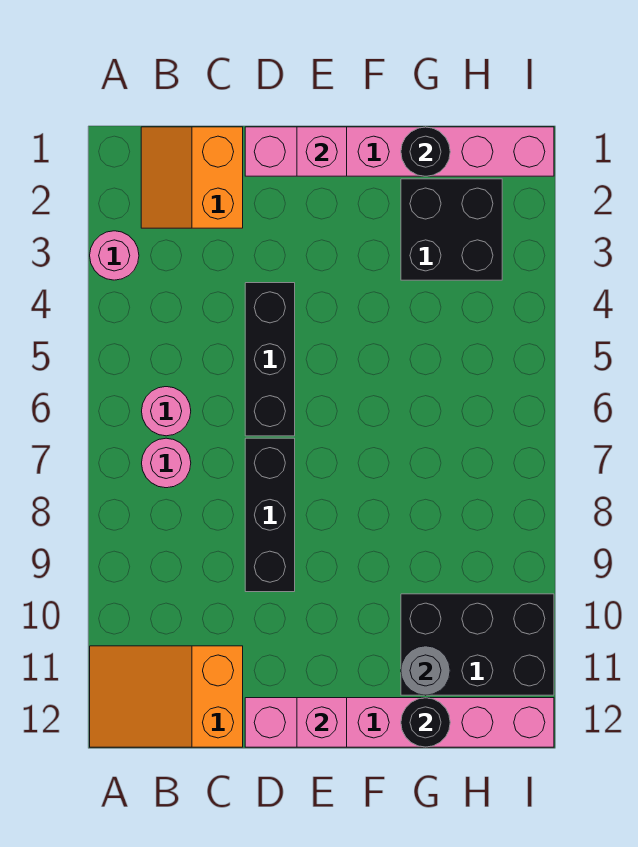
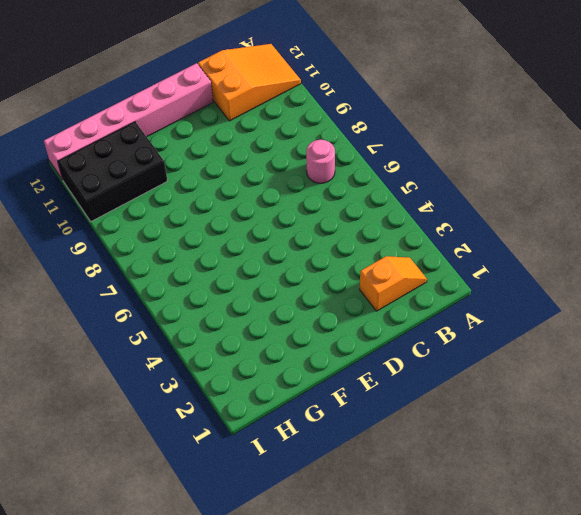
orange slope B2:C2 level 1 top C -> orange slope B1:C2 level 1 top C
none -> pink round brick A3 level 1
none -> pink round brick B6 level 1
none -> pink brick D1:I1 level 1

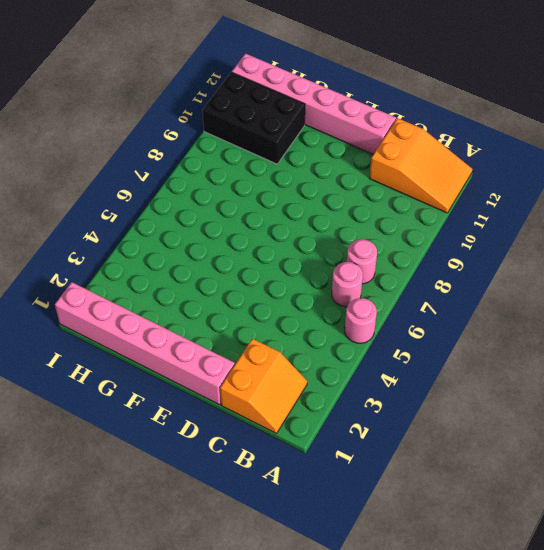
pink round brick A5 level 1 -> pink round brick A3 level 1
none -> black brick D4:D6 level 1
none -> black brick D7:D9 level 1
none -> black brick G2:H3 level 1

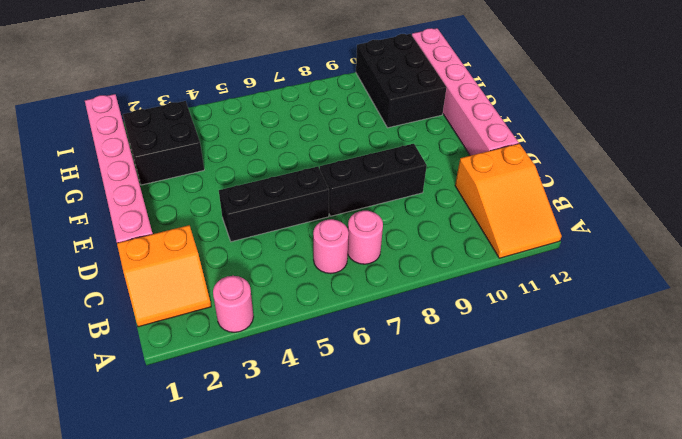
none -> pink brick E1 level 2
none -> pink brick E12 level 2
none -> black round brick G1 level 2

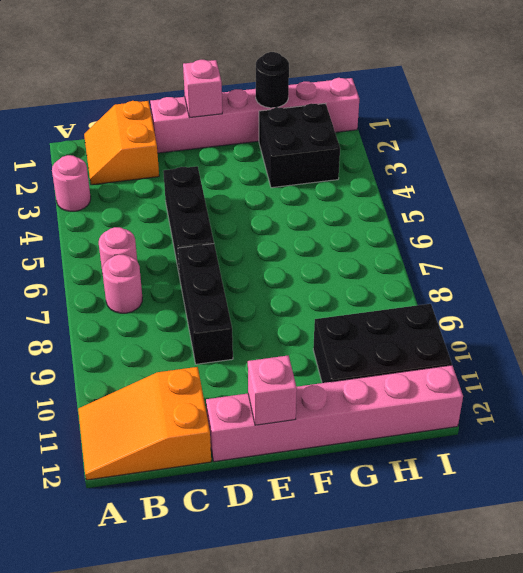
none -> grey round brick G11 level 2
none -> black round brick G12 level 2

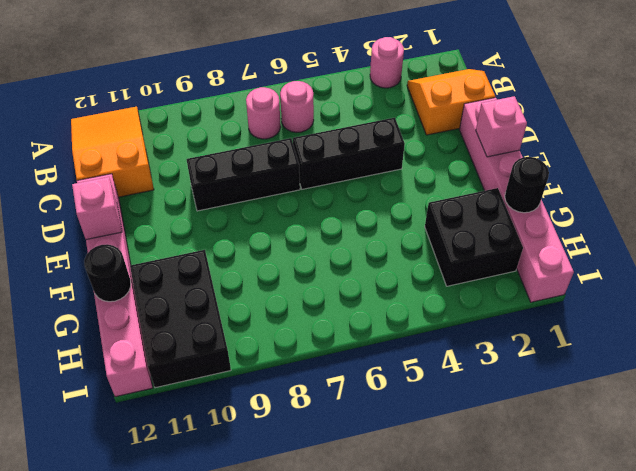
none -> grey round brick G11 level 2

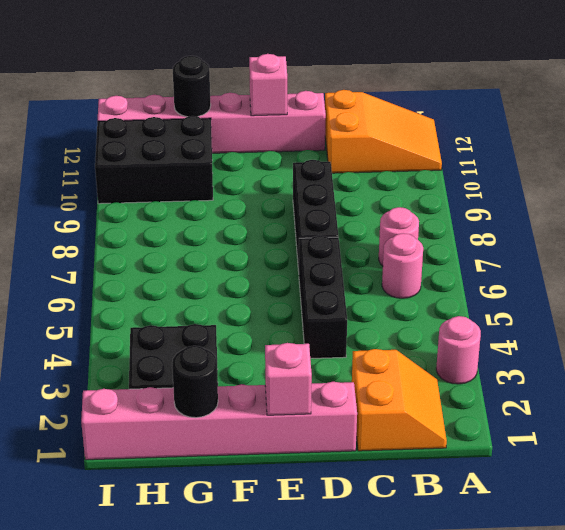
none -> grey round brick G11 level 2

